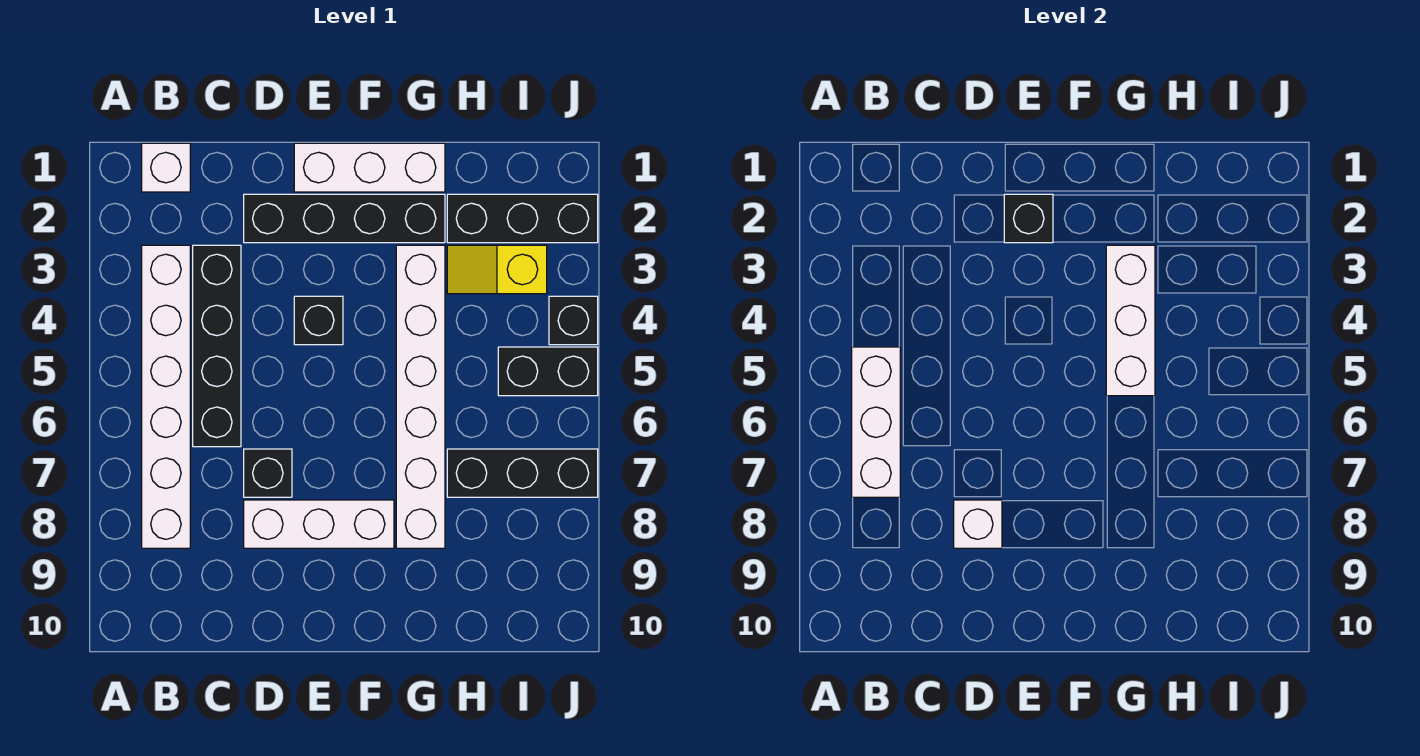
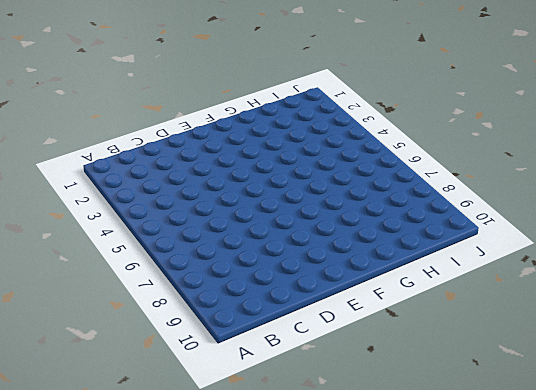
none -> white brick B1 level 1
none -> white brick B3:B8 level 1
none -> black brick C3:C6 level 1

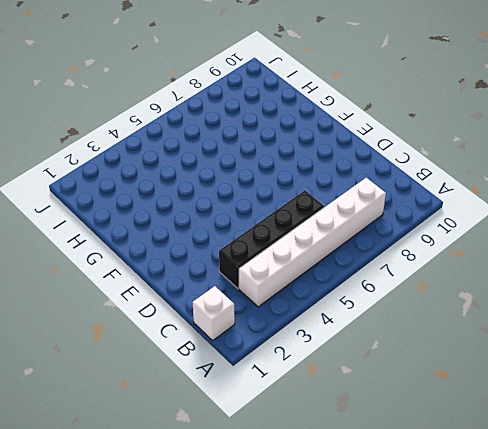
none -> black brick D2:G2 level 1
none -> black brick D7 level 1
none -> white brick D8:F8 level 1

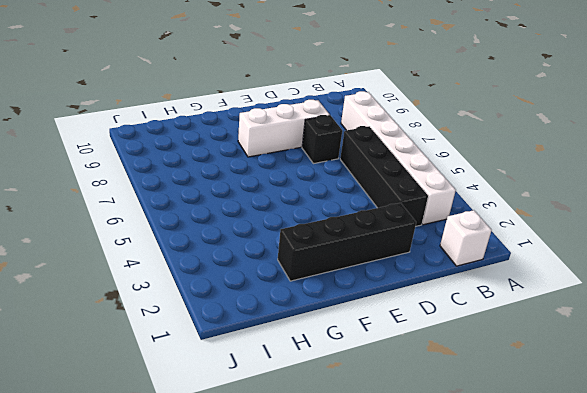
none -> white brick E1:G1 level 1
none -> black brick E4 level 1
none -> white brick G3:G8 level 1

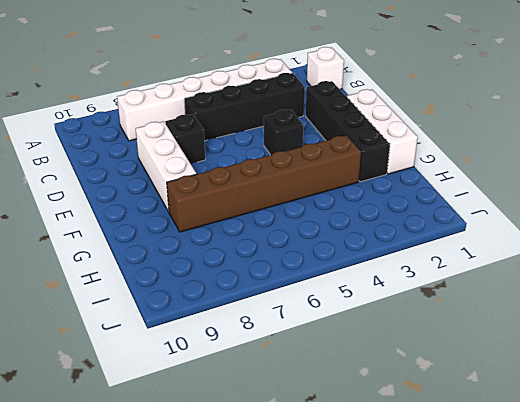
brown brick G3:G8 level 1 -> white brick G3:G8 level 1
none -> black brick H2:J2 level 1
none -> yellow slope H3:I3 level 1 top I
none -> black brick H7:J7 level 1

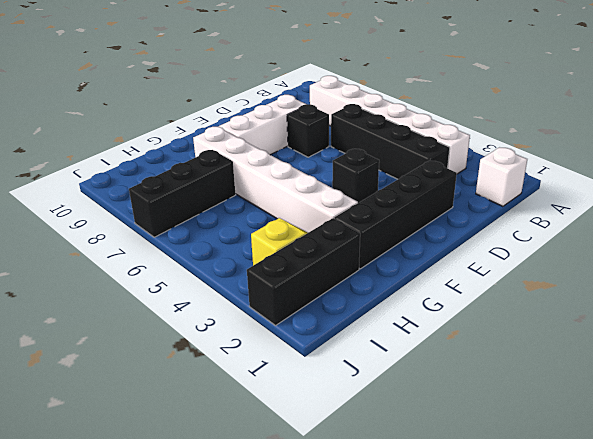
none -> white brick E1:G1 level 1
none -> black brick I5:J5 level 1
none -> black brick J4 level 1

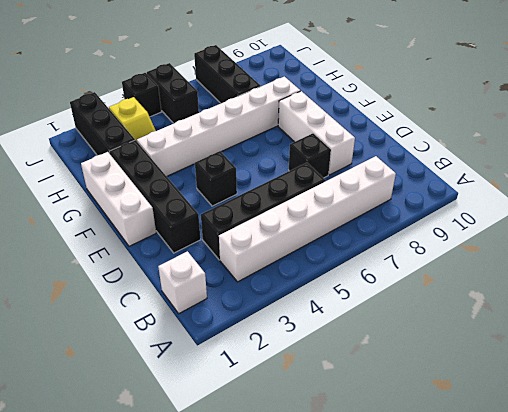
none -> white brick B5:B7 level 2
none -> white brick D8 level 2
none -> black brick E2 level 2

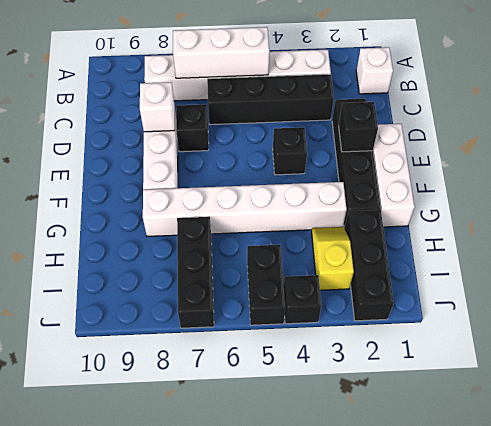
none -> white brick G3:G5 level 2

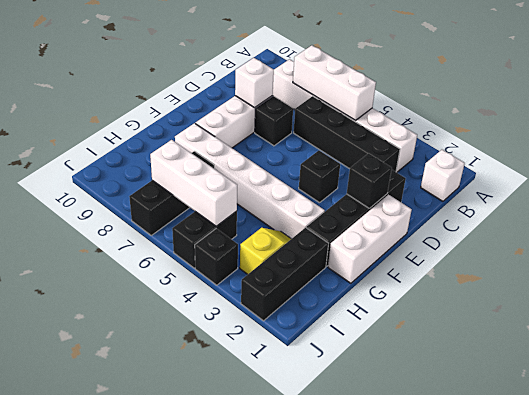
white brick I5:I7 level 2 -> white brick G3:G5 level 2

